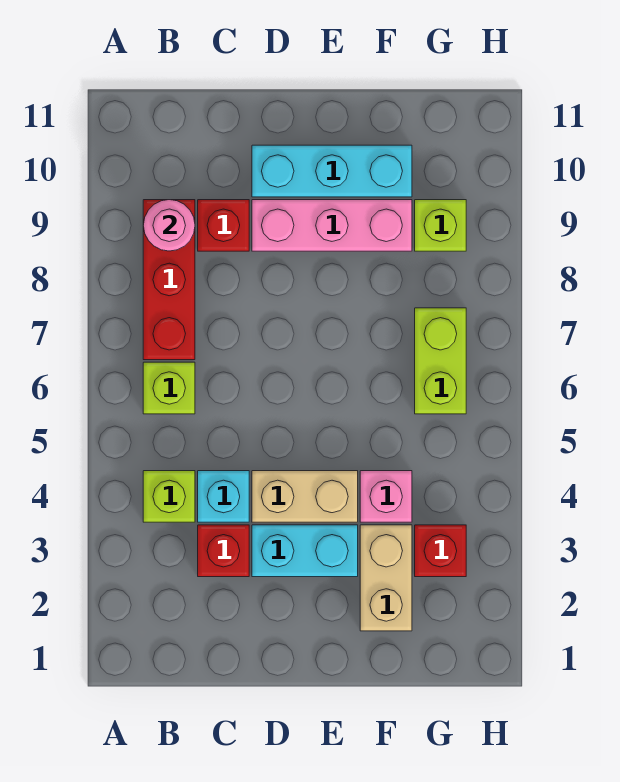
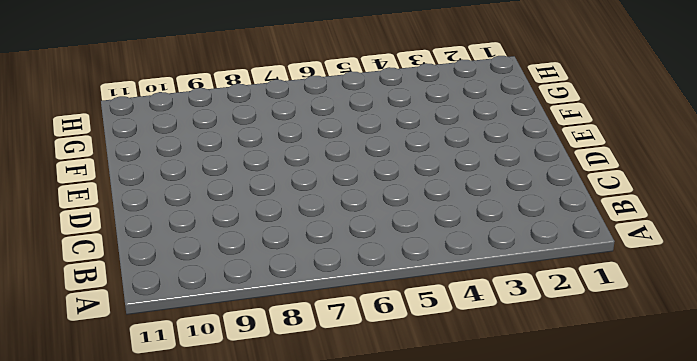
none -> lime brick B4 level 1
none -> lime brick B6 level 1
none -> red brick B7:B9 level 1

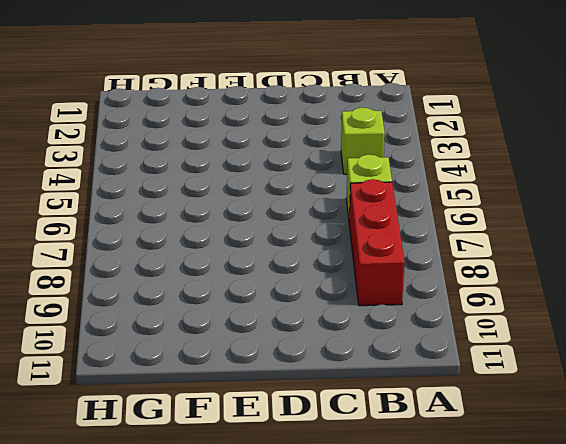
none -> red brick C3 level 1
none -> cyan brick C4 level 1
none -> red brick C9 level 1

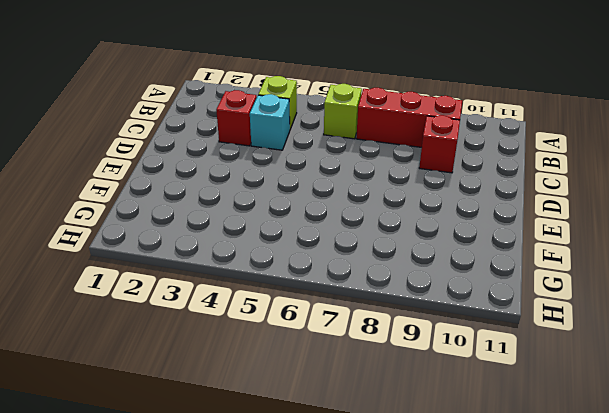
none -> cyan brick D3:E3 level 1
none -> tan brick D4:E4 level 1
none -> pink brick D9:F9 level 1

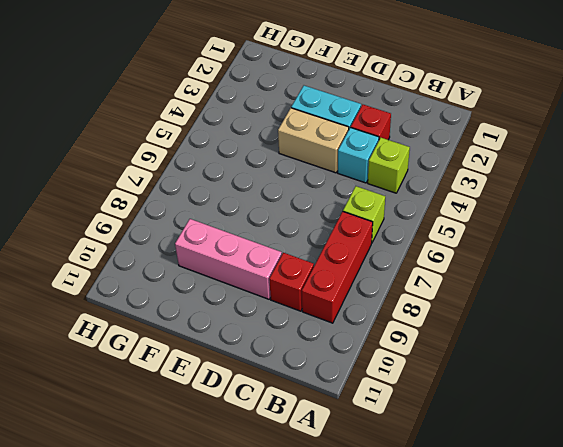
none -> cyan brick D10:F10 level 1
none -> tan brick F2:F3 level 1
none -> pink brick F4 level 1

